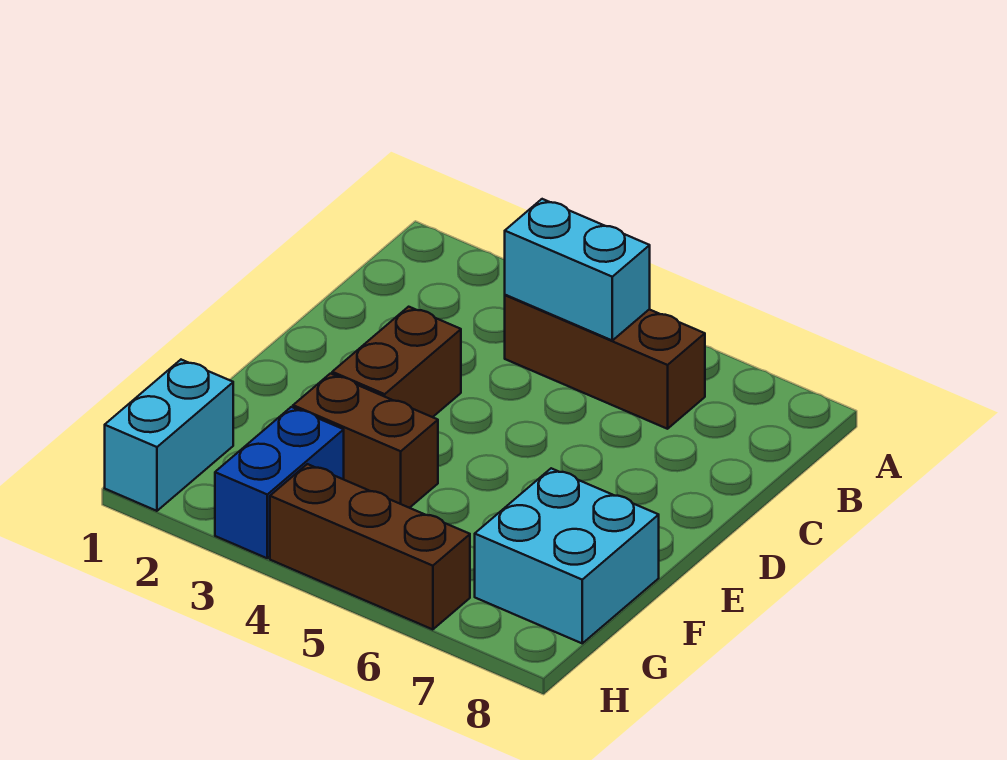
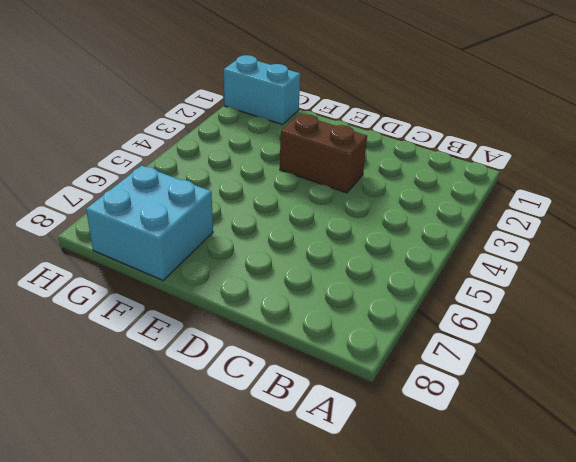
none -> brown brick B4:B6 level 1
none -> brown brick F3:F4 level 1

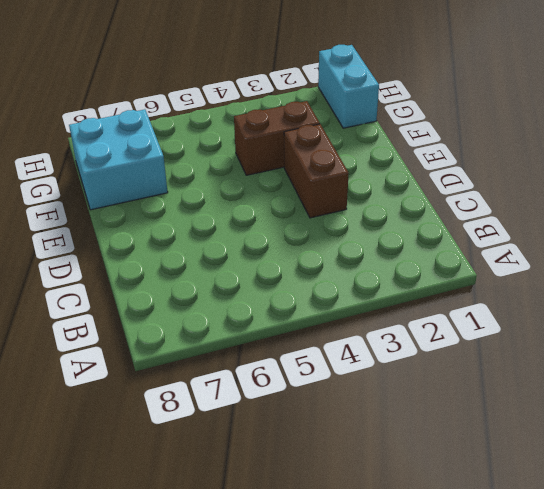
none -> brown brick B4:B6 level 1
none -> blue brick G3:H3 level 1

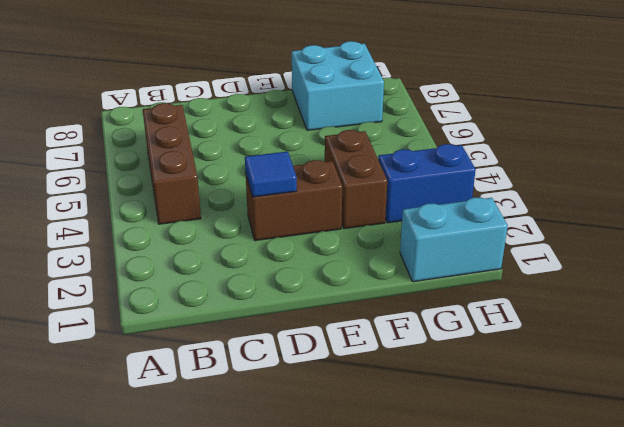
blue tile D3 level 2 -> none
none -> brown brick H4:H6 level 1
none -> cyan brick B4:B5 level 2

